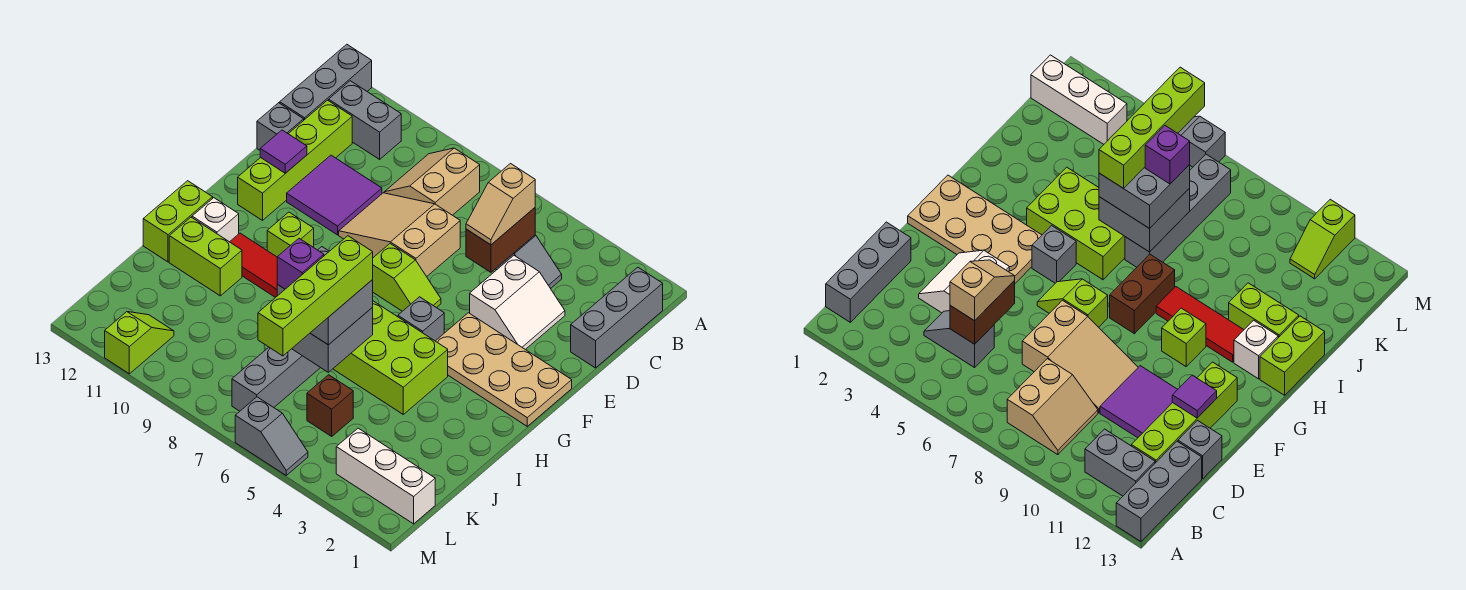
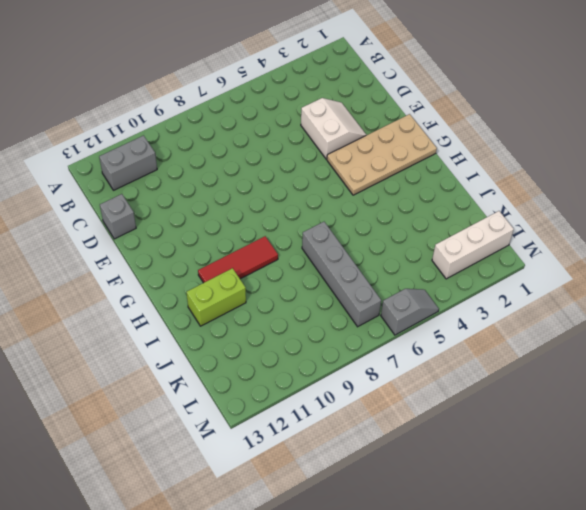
none -> grey brick A13:C13 level 1
none -> grey brick B1:D1 level 1
none -> tan slope B8:C9 level 1 top 8
none -> grey slope C4:C5 level 1 top 5

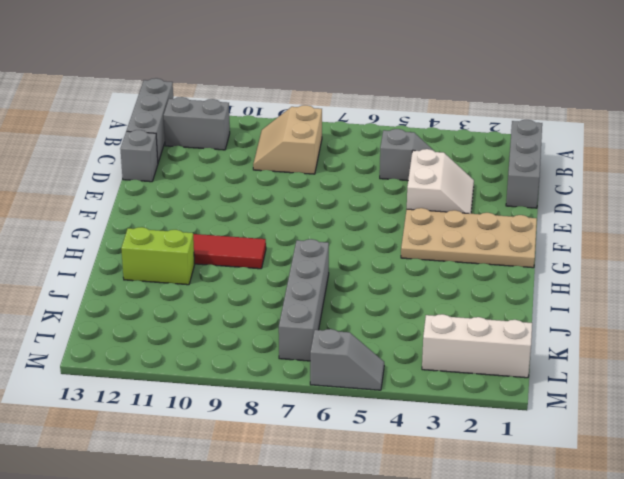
none -> lime brick C12:F12 level 1
none -> tan slope D7:E9 level 1 top 7
none -> purple tile D10:E11 level 1
none -> lime slope F6:F7 level 1 top 7

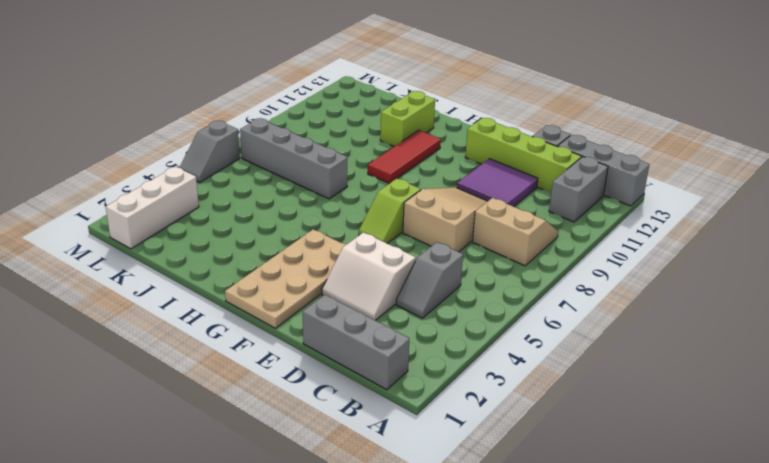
none -> grey brick G5 level 1
none -> brown brick G8:H8 level 1
none -> lime brick G10 level 1
none -> lime brick H4:I6 level 1

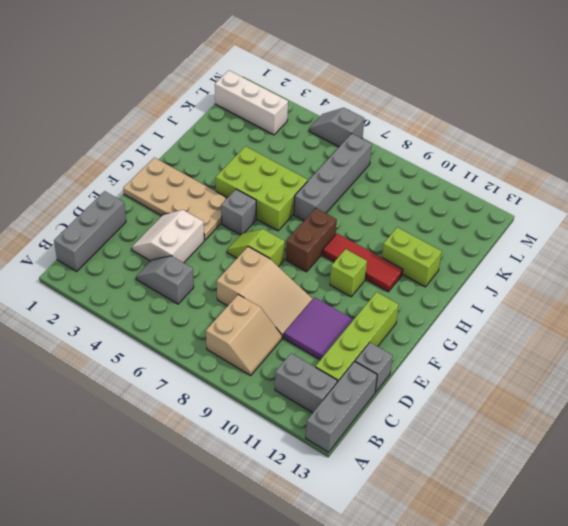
none -> white brick H12 level 1
none -> lime brick H13:I13 level 1
none -> brown brick K5 level 1
none -> lime slope L11:M11 level 1 top M

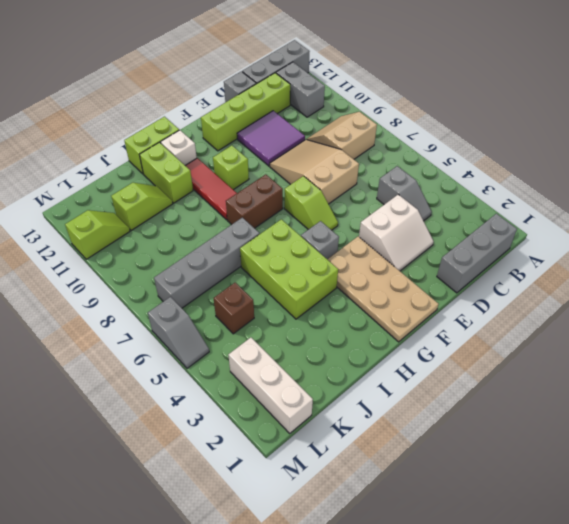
lime slope J11:K11 level 1 top K -> none
none -> brown brick C5:D5 level 2
none -> purple tile E12 level 2
none -> grey brick I6:J7 level 2
none -> tan slope C5:D5 level 3 top C

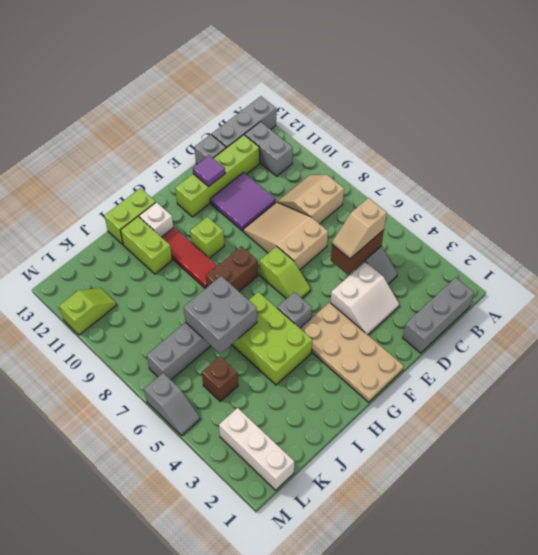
none -> grey brick I6:J7 level 3
none -> lime brick I6:L6 level 4
none -> purple brick J7 level 4

